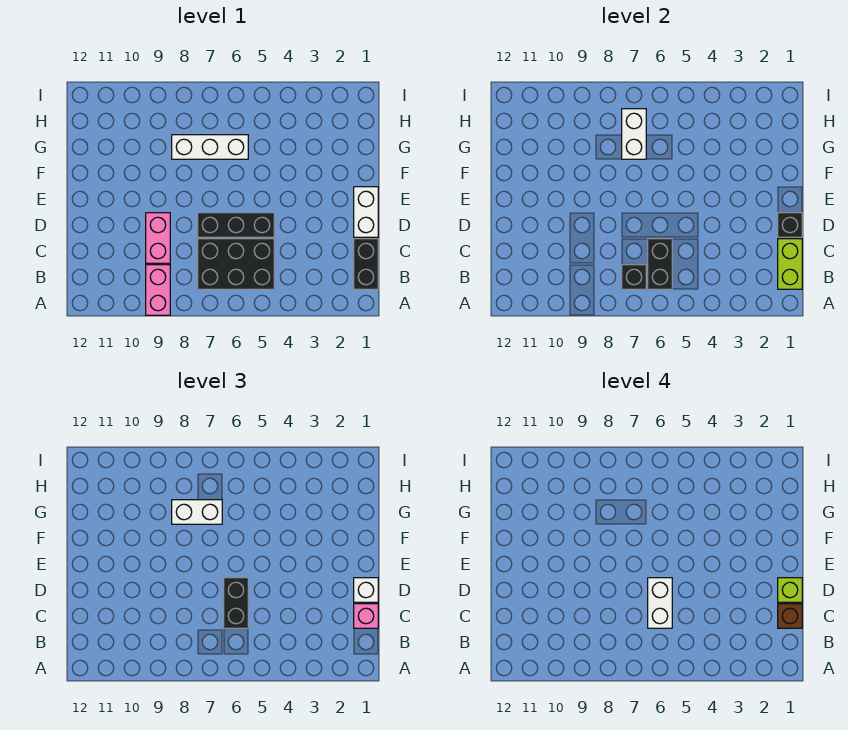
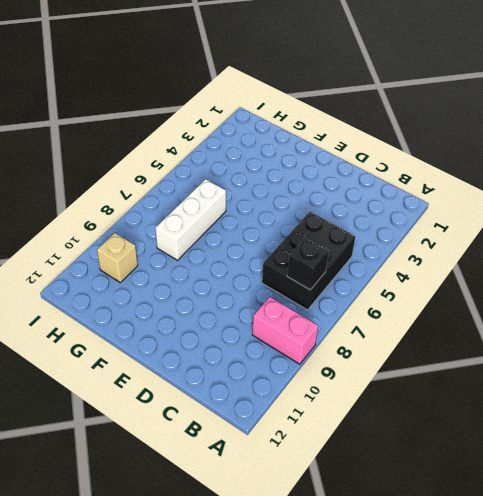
tan brick H10 level 1 -> none
none -> black brick B1:C1 level 1
none -> pink brick C9:D9 level 1
none -> white brick D1:E1 level 1

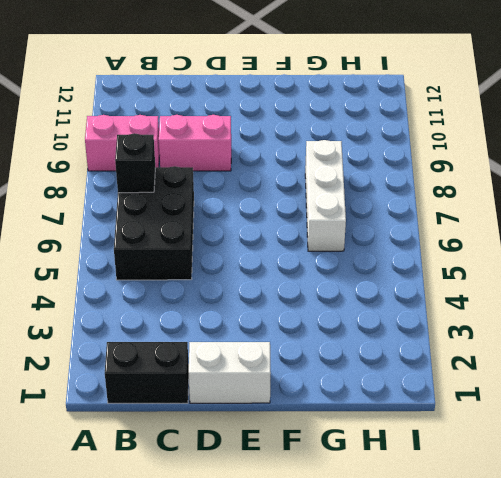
none -> black brick D5:D7 level 1
none -> lime brick B1:C1 level 2
none -> black brick B6:C6 level 2

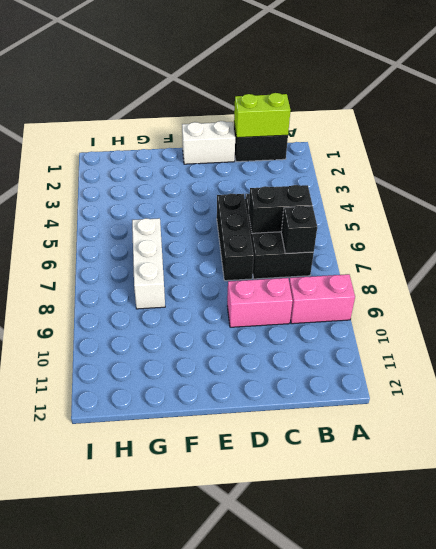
none -> black brick D1 level 2
none -> white brick G7:H7 level 2
none -> pink brick C1 level 3

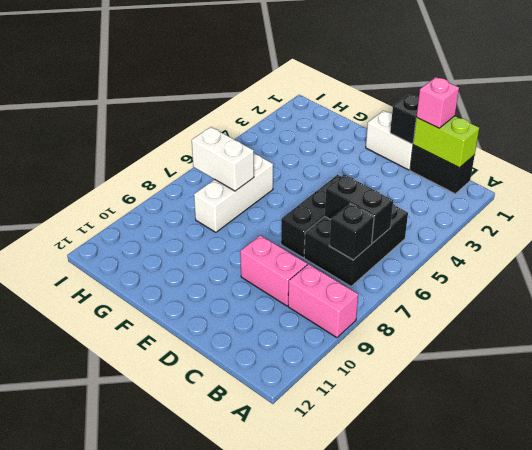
none -> black brick C6:D6 level 3
none -> white brick D1 level 3
none -> white brick G7:G8 level 3

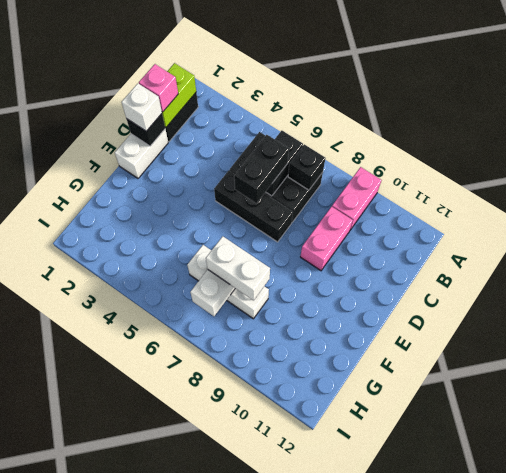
none -> brown brick C1 level 4
none -> white brick C6:D6 level 4
none -> lime brick D1 level 4

